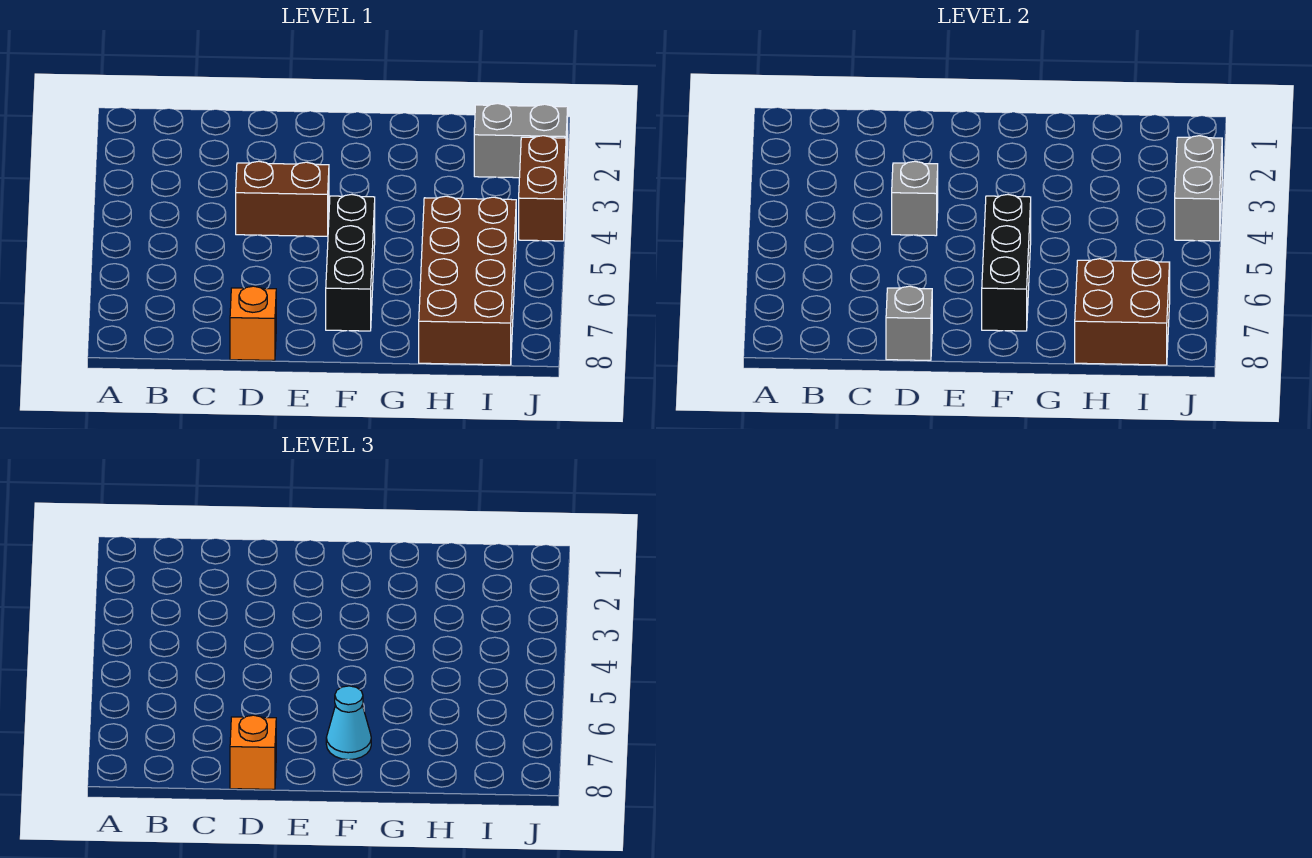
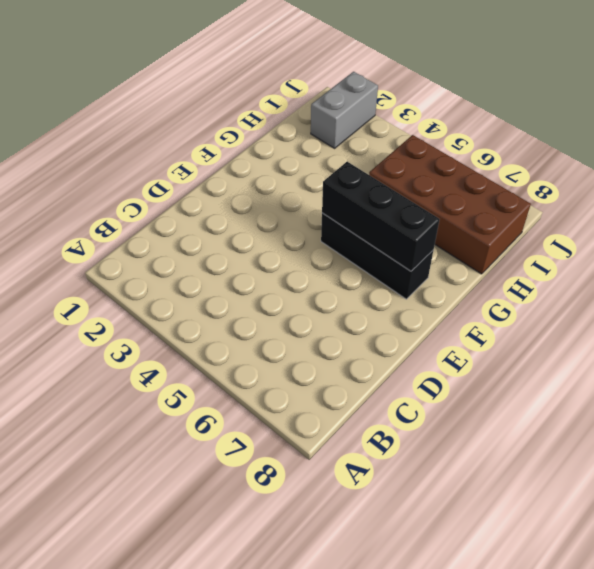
none -> brown brick D4:E4 level 1
none -> orange brick D8 level 1
none -> brown brick J3:J4 level 1

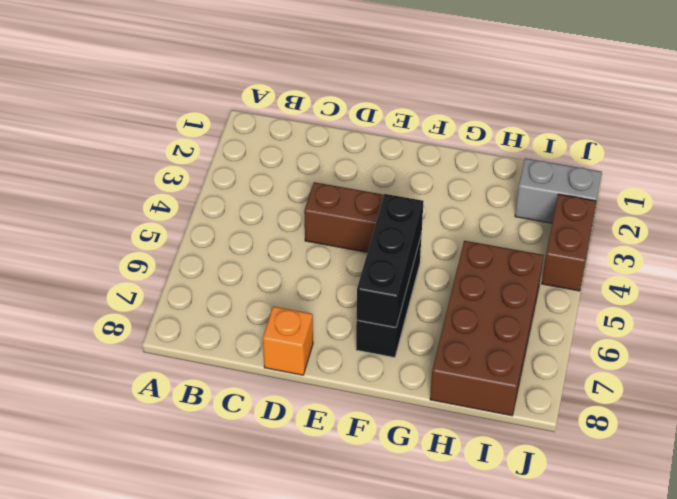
none -> grey brick D4 level 2
none -> grey brick D8 level 2
none -> brown brick H7:I8 level 2

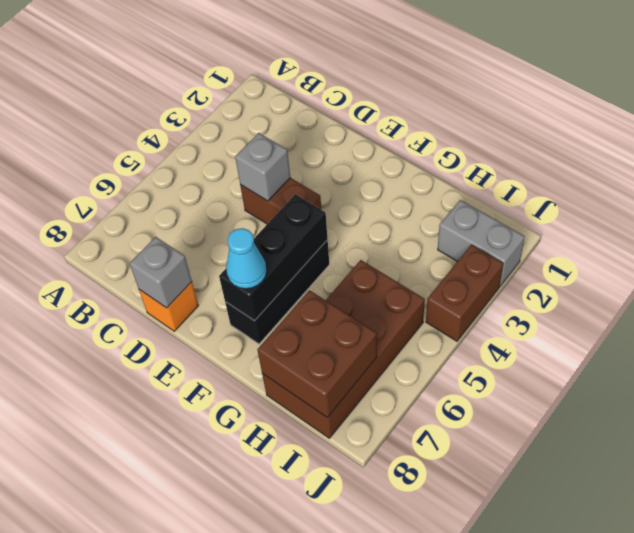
none -> grey brick J3:J4 level 2
none -> orange brick D8 level 3

